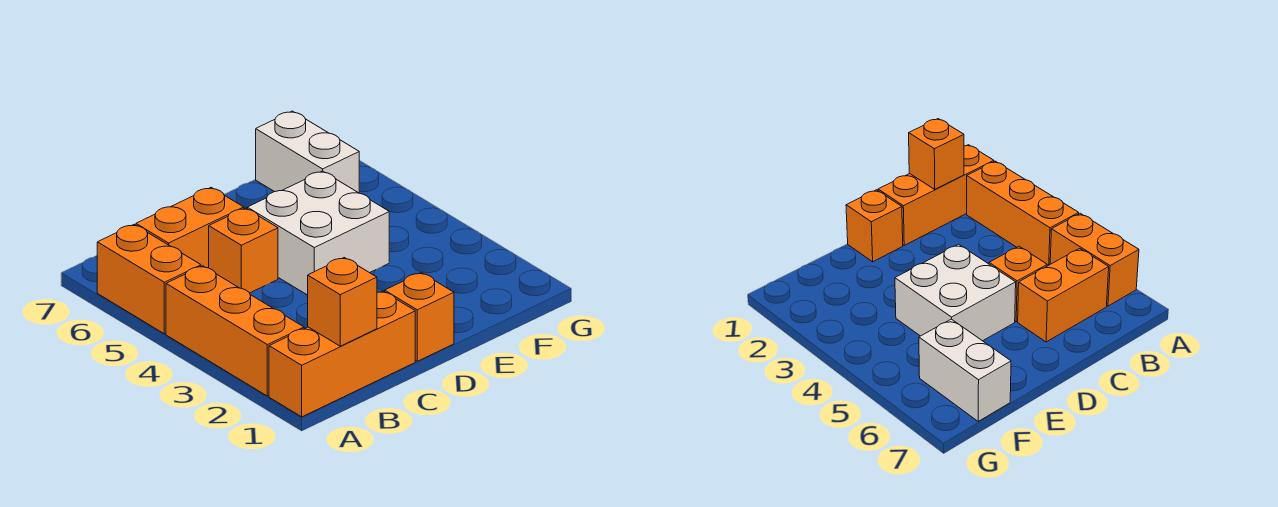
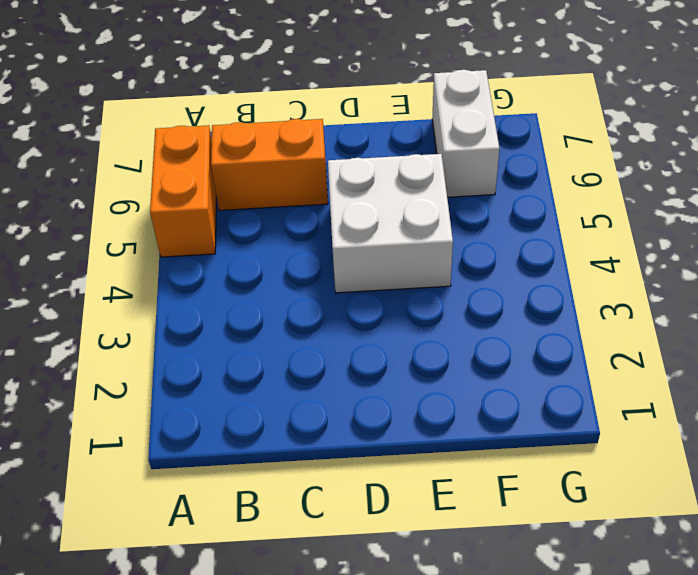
none -> orange brick A1:C1 level 1
none -> orange brick A2:A4 level 1

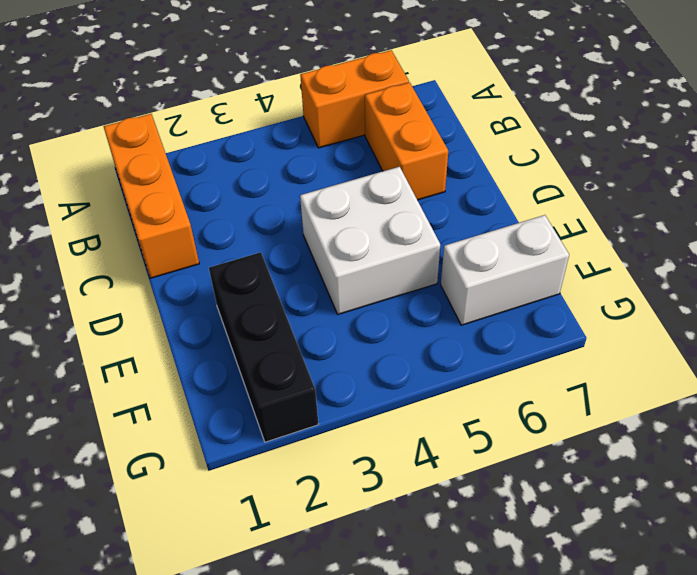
black brick E2:G2 level 1 -> none
none -> orange brick A2:A4 level 1
none -> orange brick C5 level 1

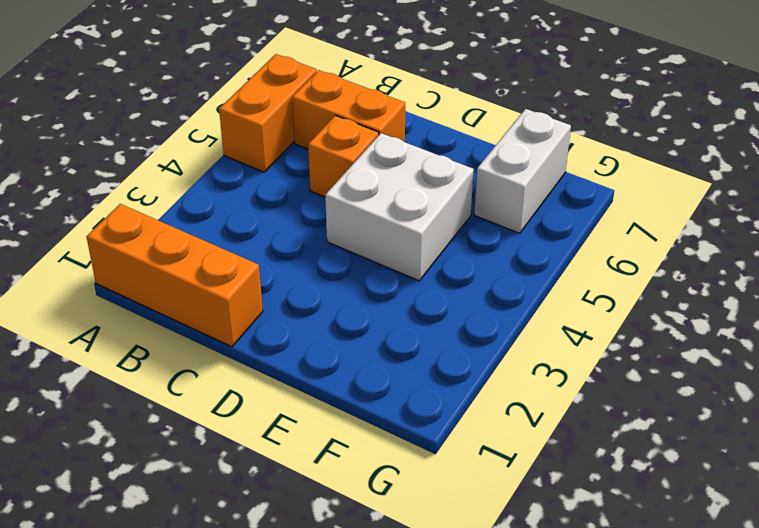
none -> orange brick A2:A4 level 1
none -> orange brick D1 level 1

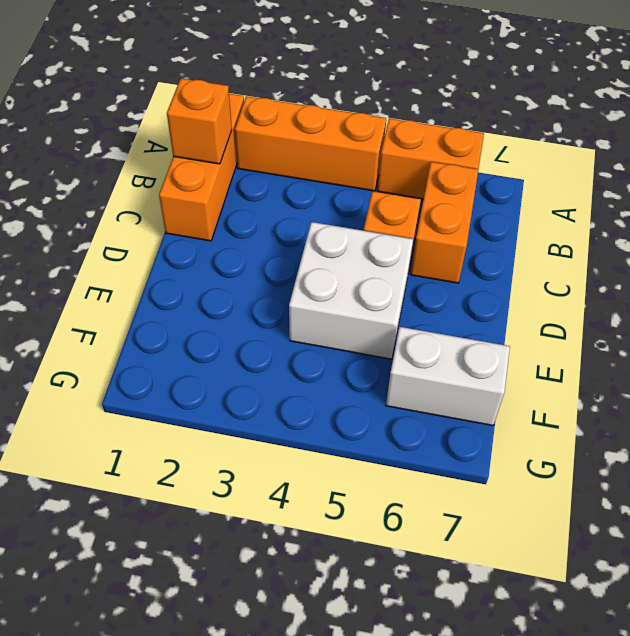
none -> orange brick D1 level 1

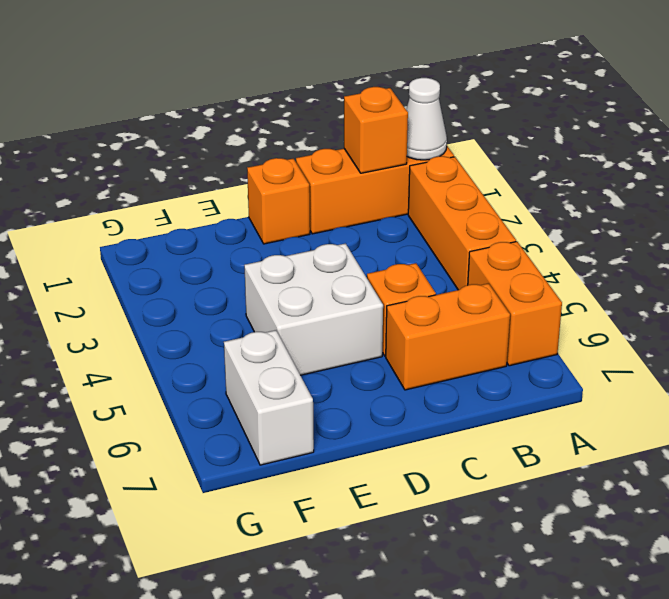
white cone A1 level 2 -> none

